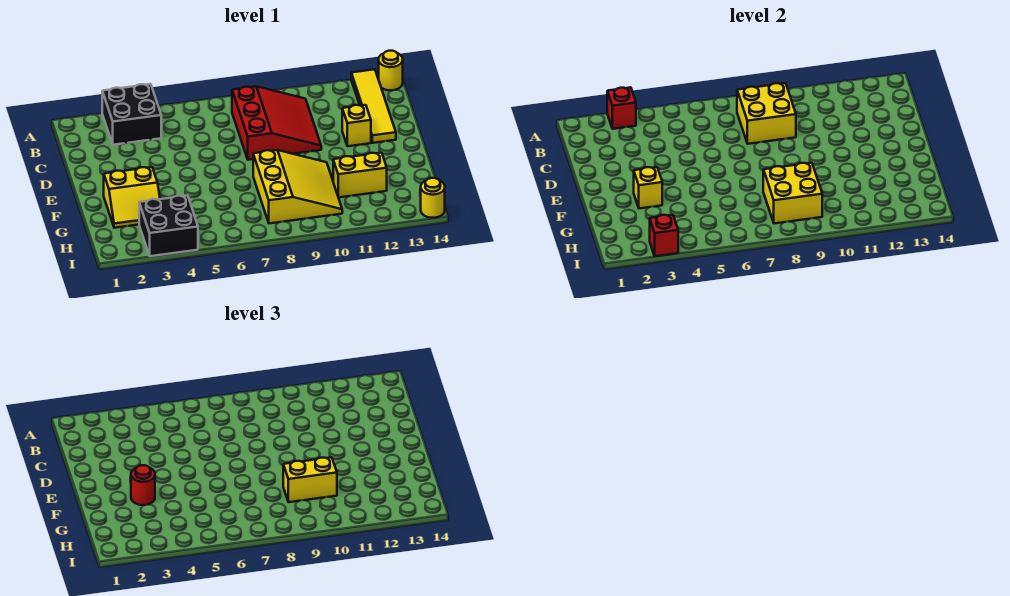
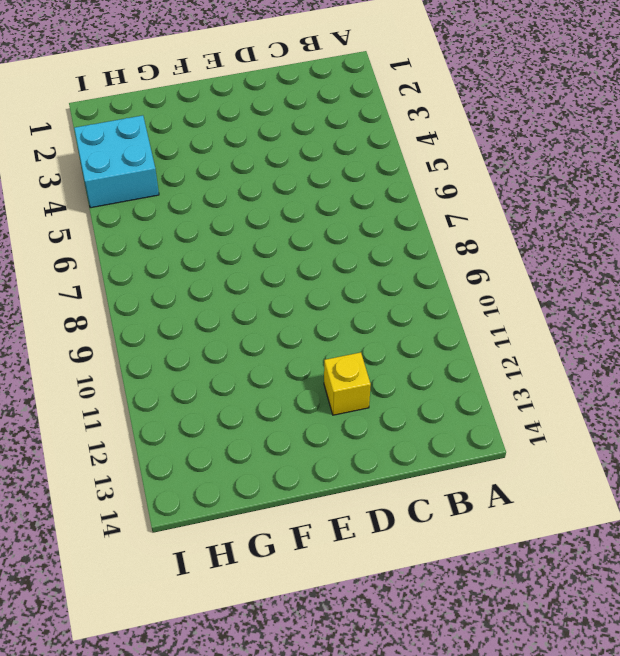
cyan brick H3:I4 level 1 -> black brick H3:I4 level 1
none -> black brick A3:B4 level 1
none -> yellow tile A13:D13 level 1
none -> yellow round brick A14 level 1

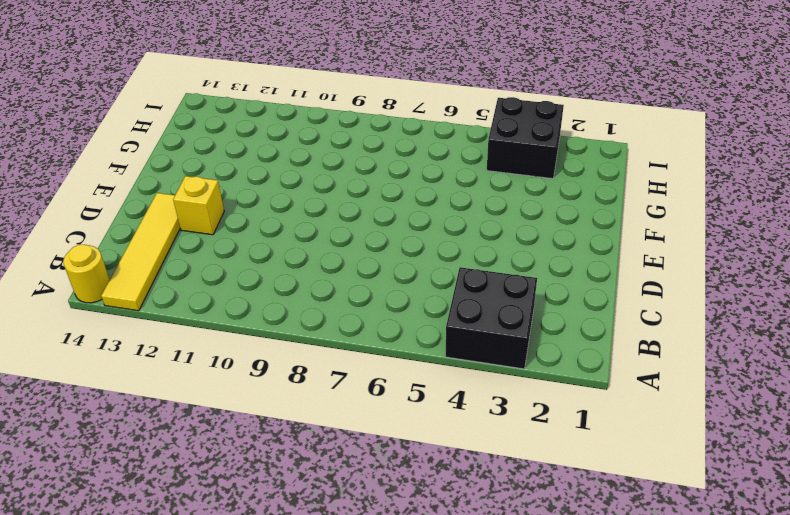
none -> red slope B8:D10 level 1 top 8
none -> yellow slope F2:G3 level 1 top F
none -> yellow slope F8:H10 level 1 top 8

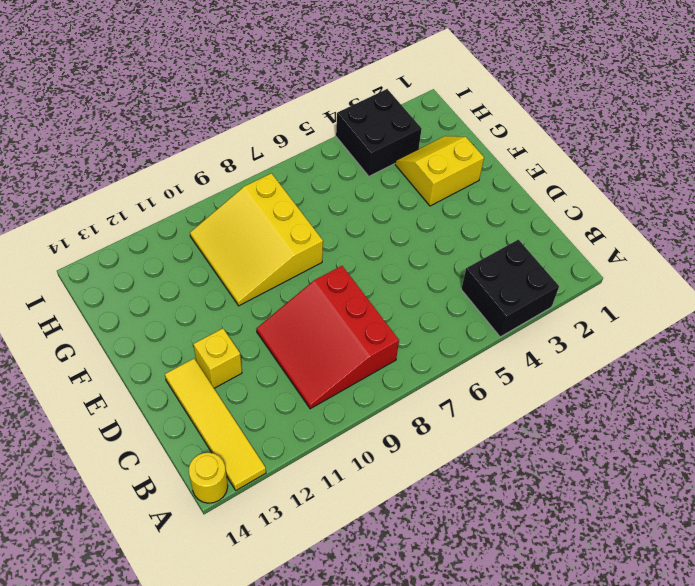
none -> yellow brick G11:G12 level 1
none -> yellow round brick I14 level 1
none -> red brick A3 level 2

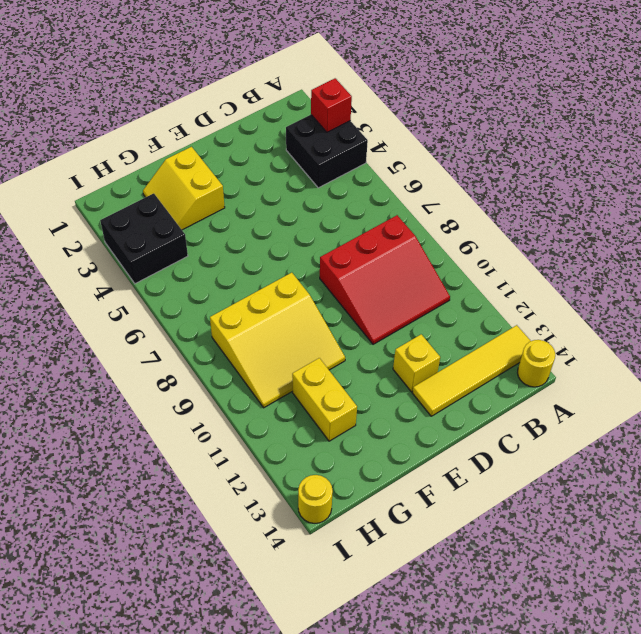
none -> yellow brick B8:C9 level 2
none -> yellow brick F3 level 2
none -> yellow brick G8:H9 level 2

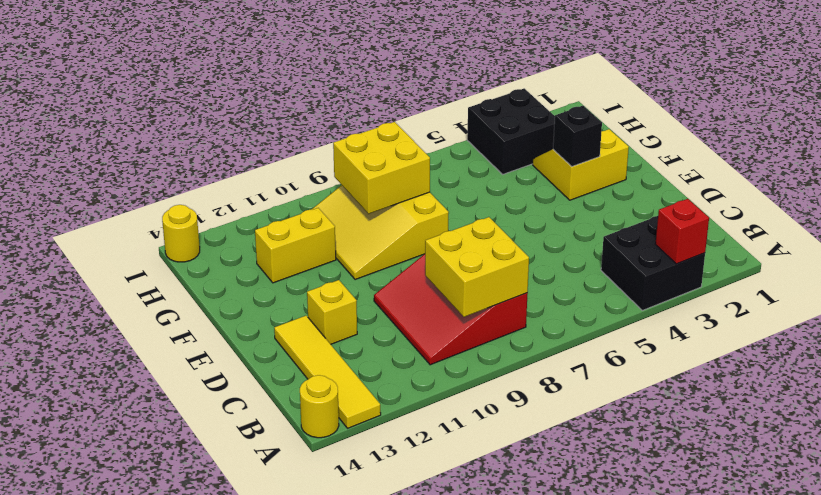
black brick F3 level 2 -> yellow brick F3 level 2
none -> red brick I3 level 2
none -> red round brick F3 level 3
none -> yellow brick G9:G10 level 3

